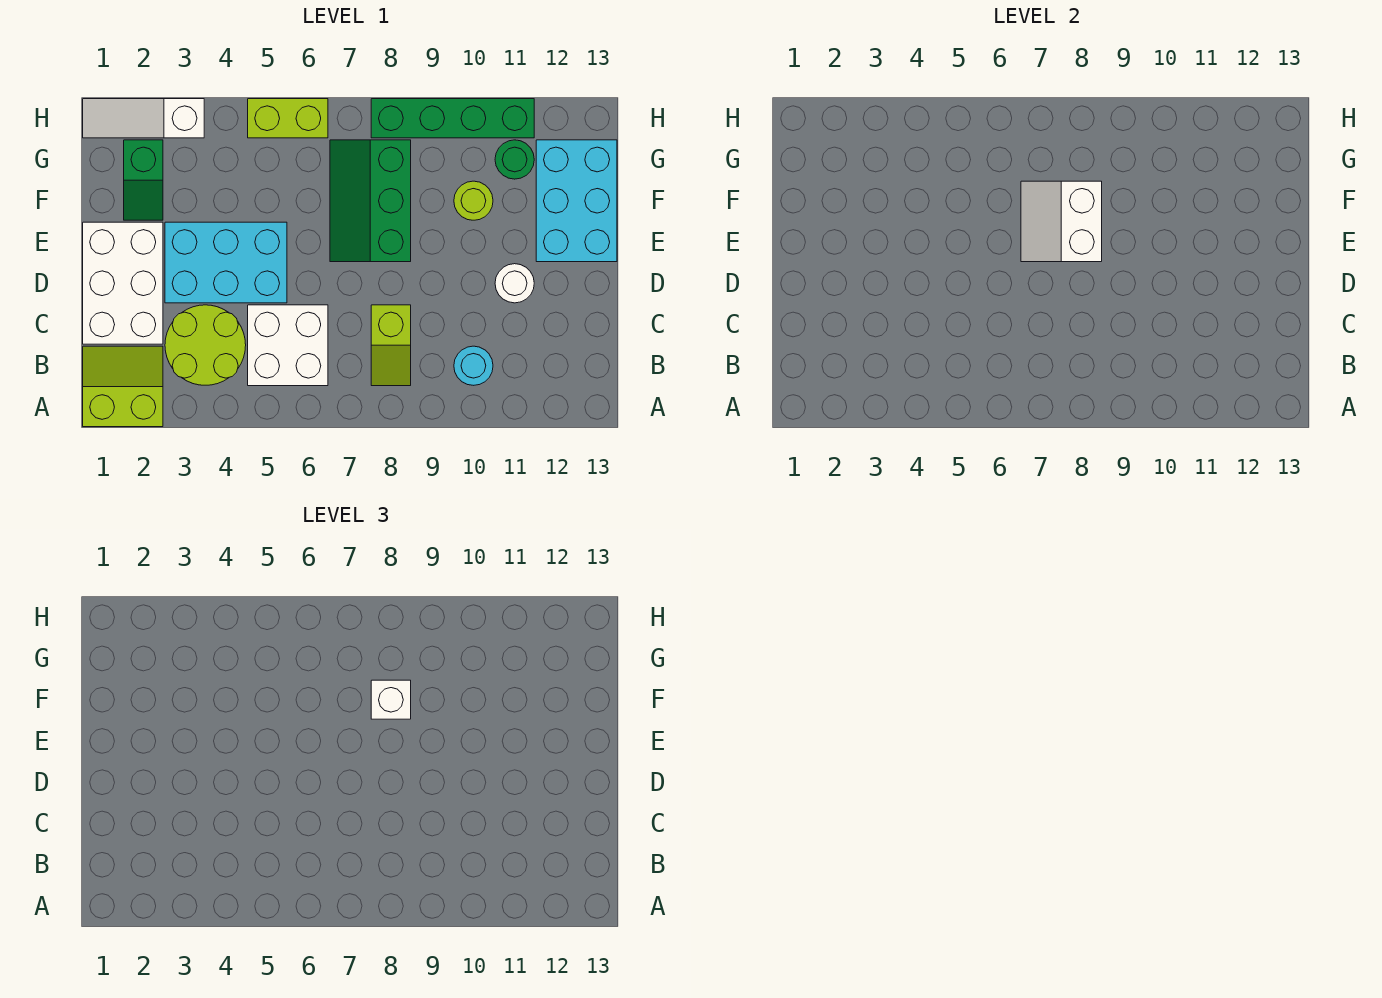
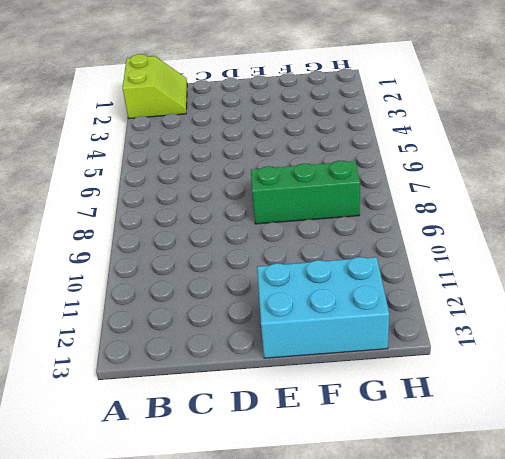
none -> lime round brick B3:C4 level 1
none -> white brick B5:C6 level 1
none -> lime slope B8:C8 level 1 top C

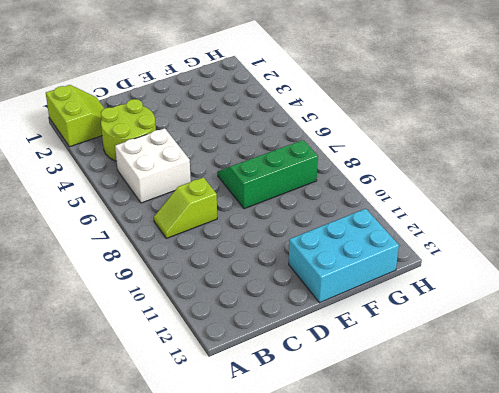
none -> cyan round brick B10 level 1
none -> white brick C1:E2 level 1
none -> cyan brick D3:E5 level 1

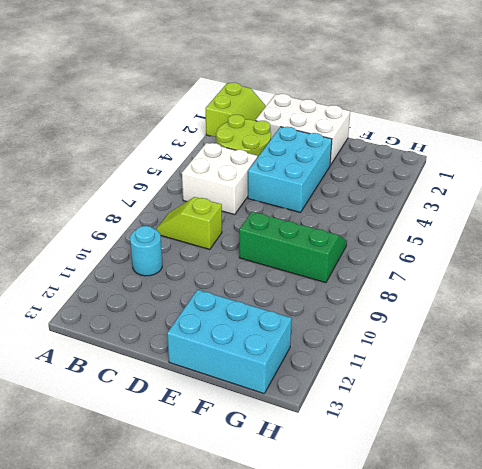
none -> white round brick D11 level 1
none -> green slope F2:G2 level 1 top G
none -> lime round brick F10 level 1

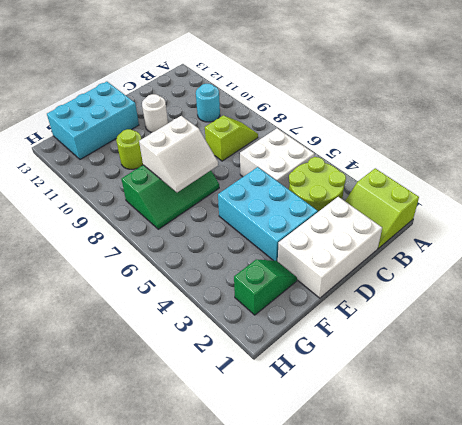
none -> green round brick G11 level 1
none -> white slope H1:H3 level 1 top 3
none -> lime brick H5:H6 level 1

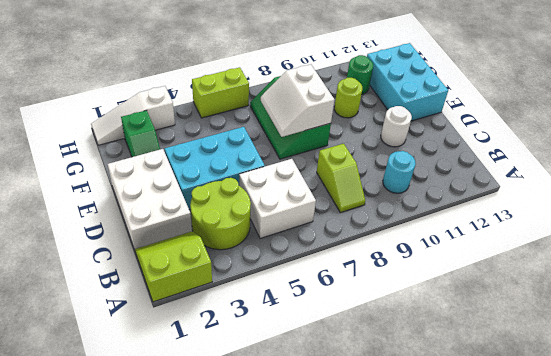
none -> green brick H8:H11 level 1
none -> white brick F8 level 3

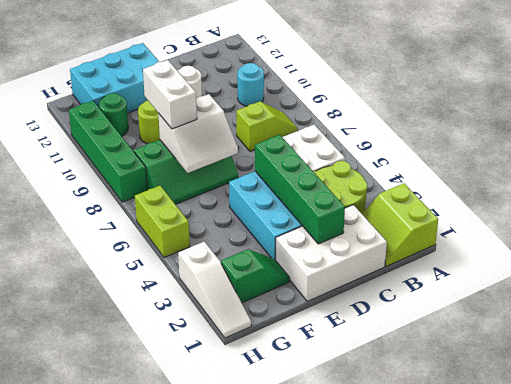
green brick D2:D5 level 2 -> none
white brick F8:F9 level 3 -> white brick F8 level 3

